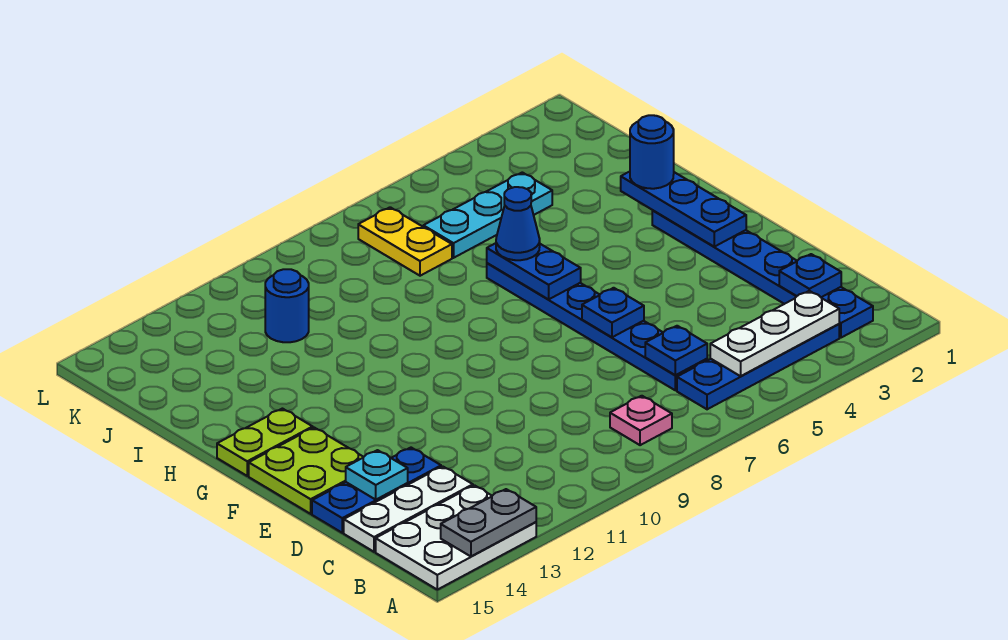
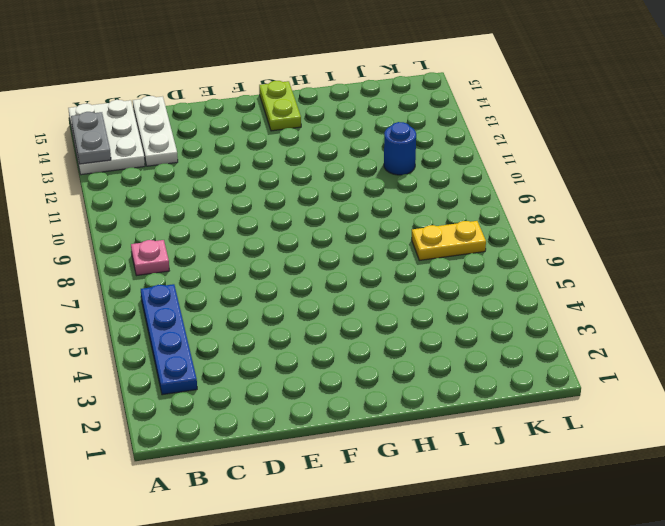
none -> blue plate B2:G2 level 1
none -> blue plate C6:H6 level 1
none -> blue plate D13:D15 level 1

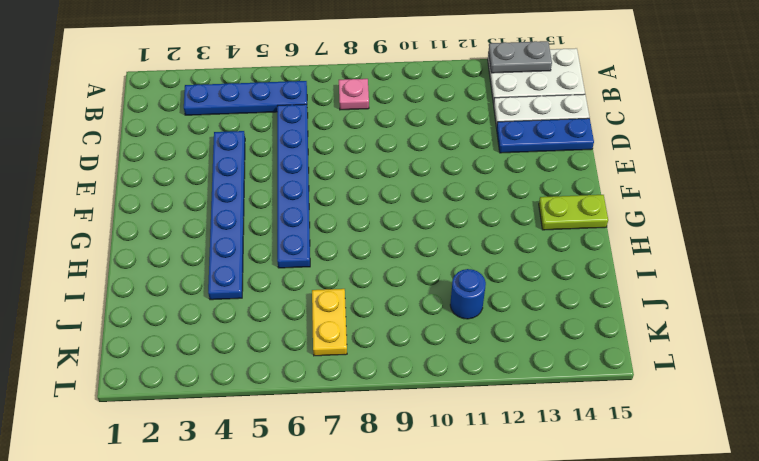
blue plate D4:I4 level 1 -> blue plate B2:G2 level 1
none -> lime plate E14:F15 level 1
none -> cyan plate J4:J6 level 1
none -> white plate B3:B5 level 2

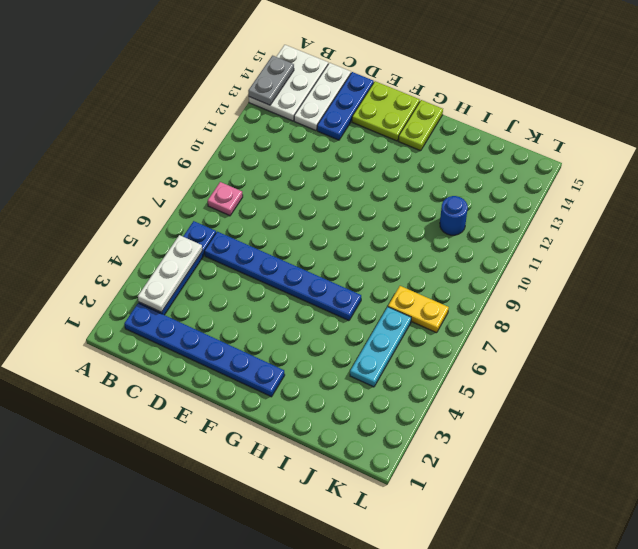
none -> blue plate C2 level 2
none -> blue plate C6 level 2
none -> cyan plate D14 level 2

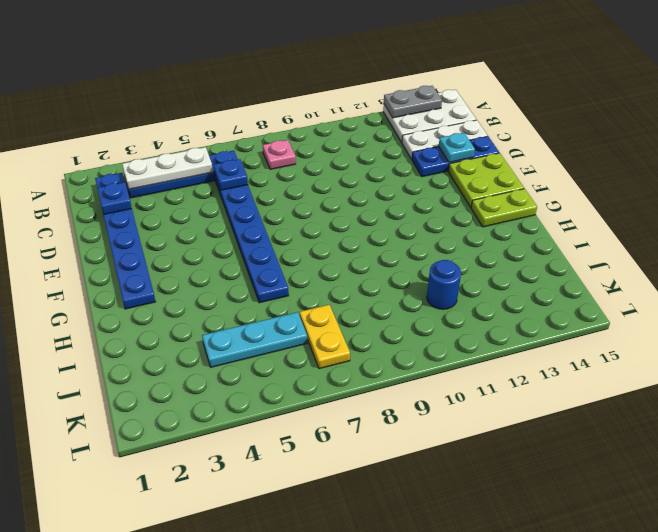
none -> blue plate E6 level 2
none -> blue plate F2:H2 level 2
none -> blue plate G6:H6 level 2

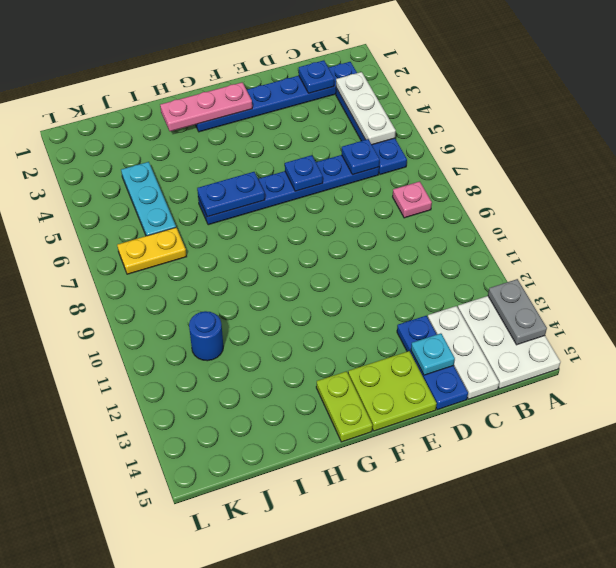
pink plate F2:H2 level 2 -> blue plate F2:H2 level 2
none -> blue round brick H2 level 3
none -> blue cone H6 level 3

